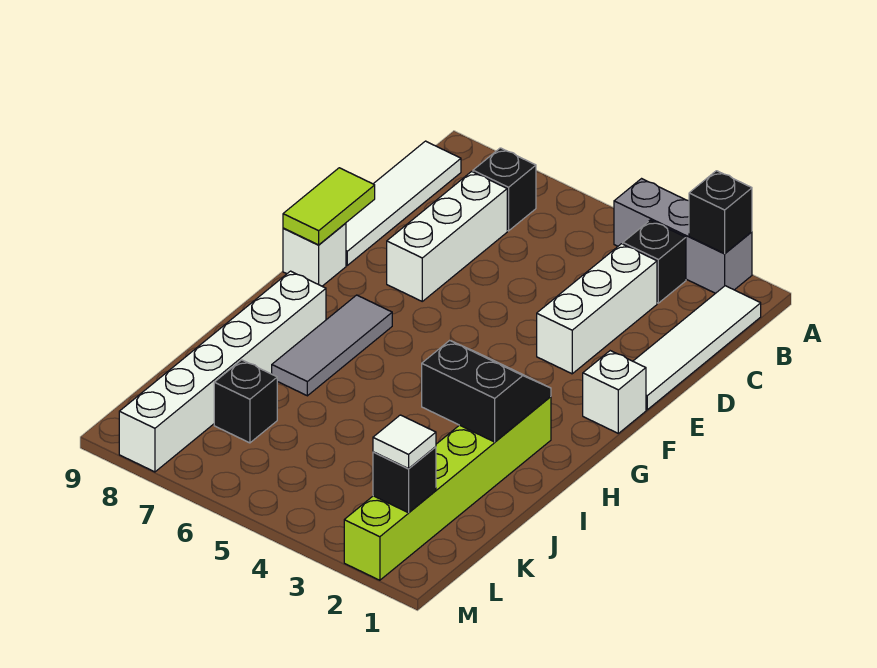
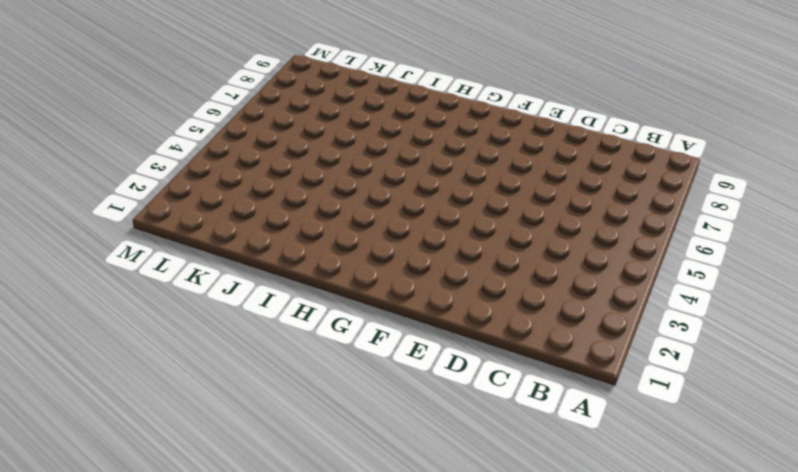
none -> grey brick A2:A4 level 1
none -> white tile B1:E1 level 1
none -> black brick B3 level 1

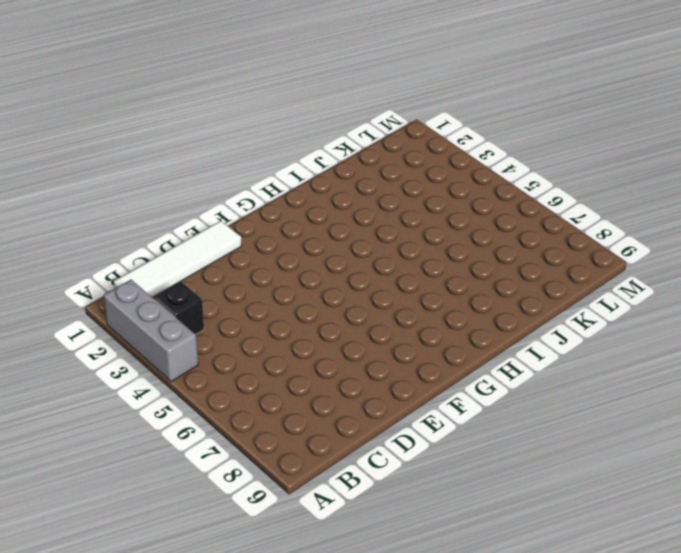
none -> black brick B7 level 1
none -> white tile B9:E9 level 1
none -> white brick C3:E3 level 1

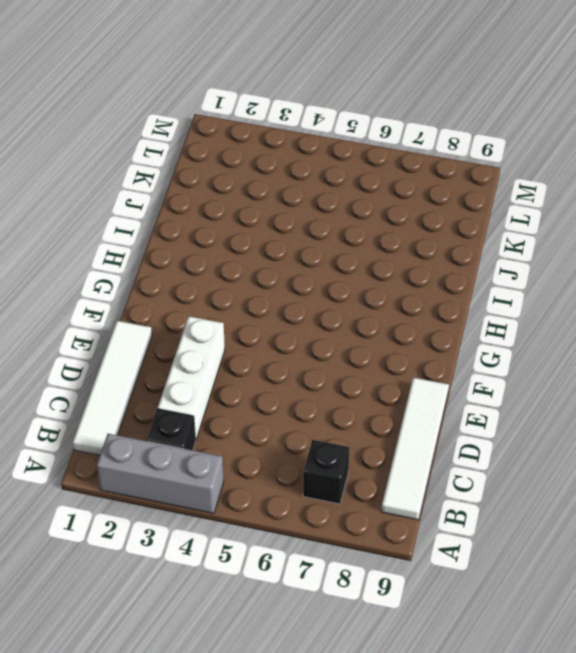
none -> white brick C7:E7 level 1
none -> white brick F1 level 1
none -> white brick F9 level 1

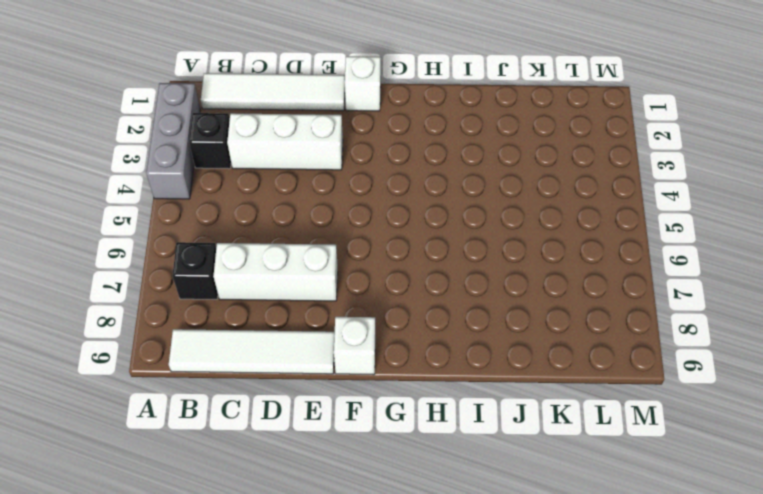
none -> grey tile G7:I7 level 1
none -> lime brick H2:M2 level 1
none -> white brick H8:M8 level 1

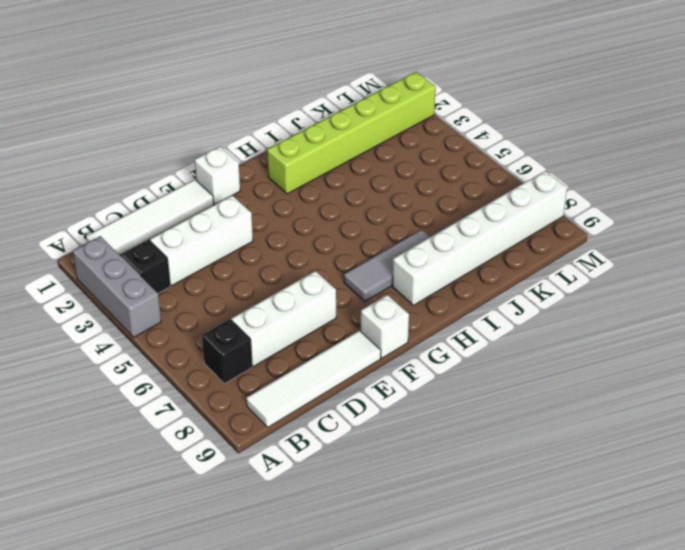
none -> black brick K7 level 1
none -> black brick A2 level 2
none -> lime tile E9:F9 level 2

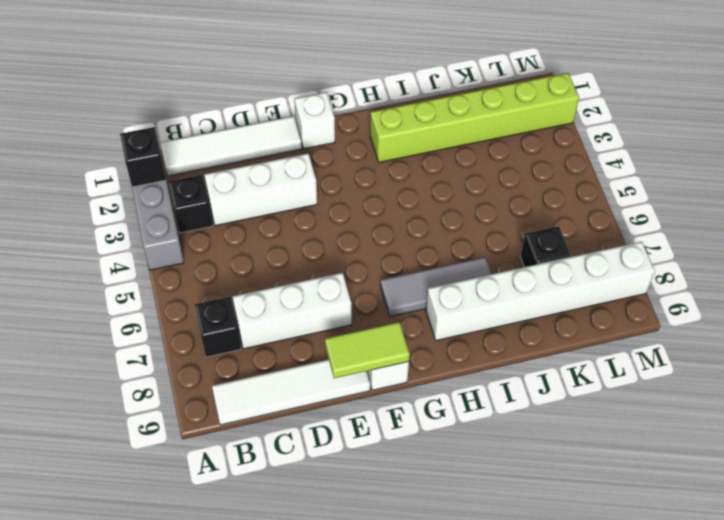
none -> black slope H2:I3 level 2 top I
none -> black brick L2 level 2
none -> white tile L2 level 3

